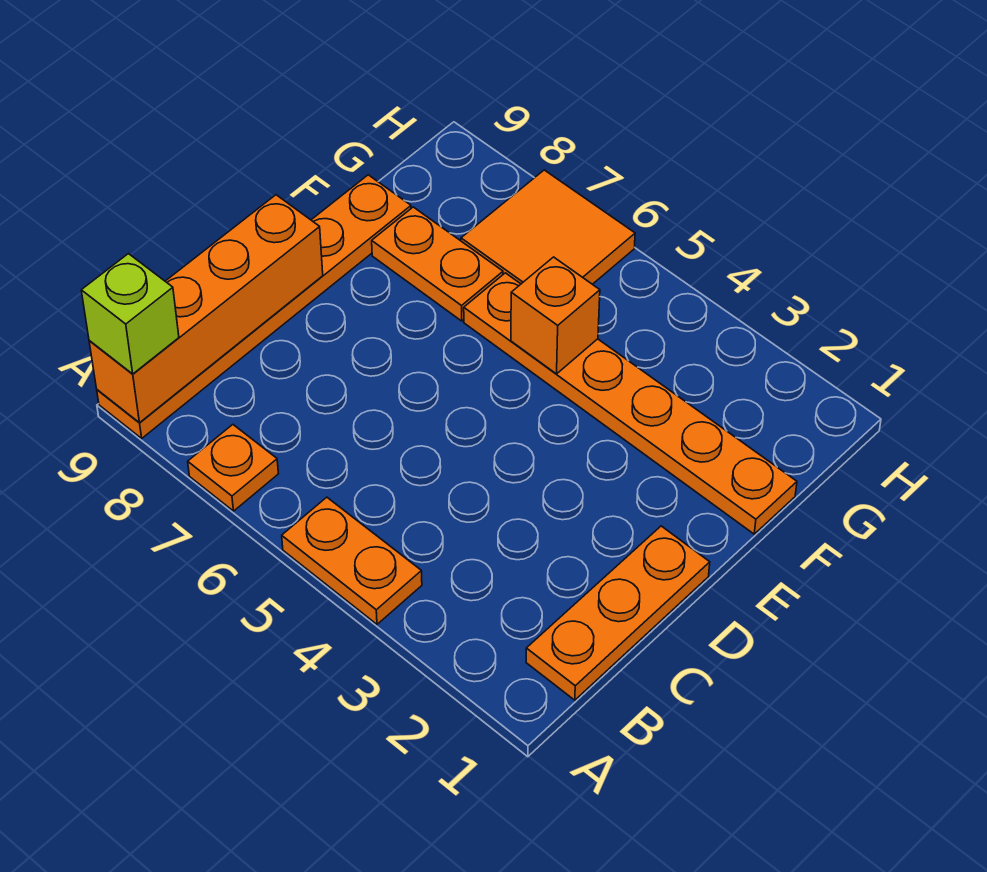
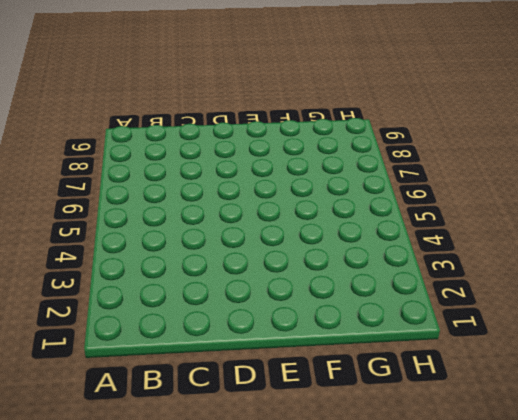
none -> orange plate A4:A5 level 1
none -> orange plate A7 level 1

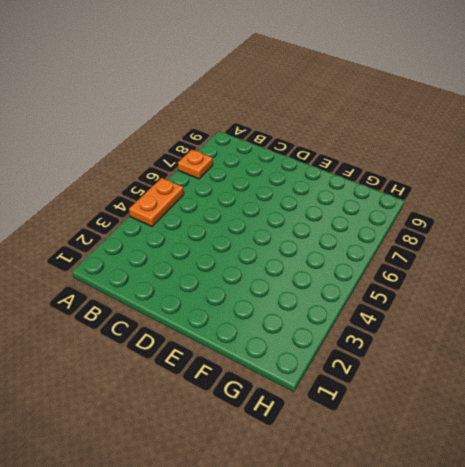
none -> orange plate A9:F9 level 1
none -> orange plate B1:D1 level 1

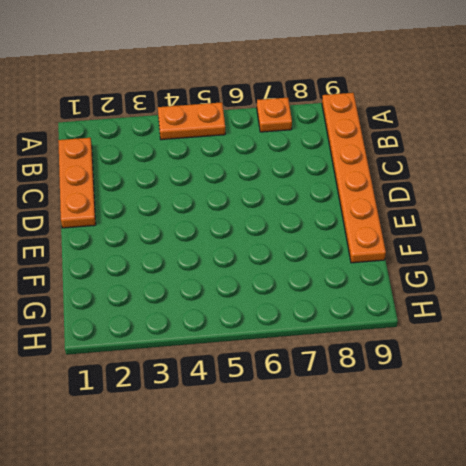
none -> orange plate F1:F6 level 1
none -> orange plate F7:F8 level 1

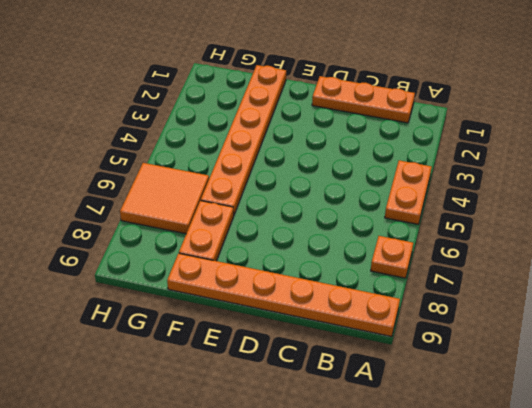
none -> orange brick A9:D9 level 2
none -> orange brick F5 level 2

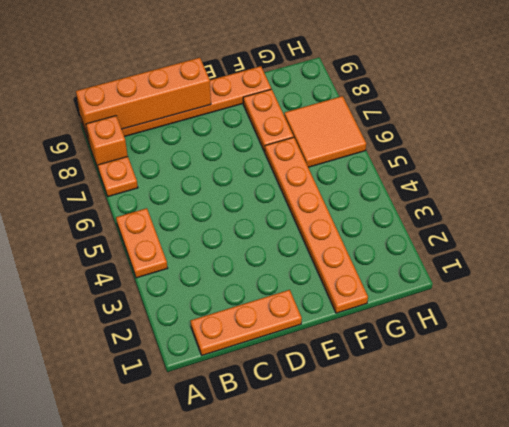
orange brick A8 level 1 -> orange brick F5 level 2
none -> lime brick A9 level 3

